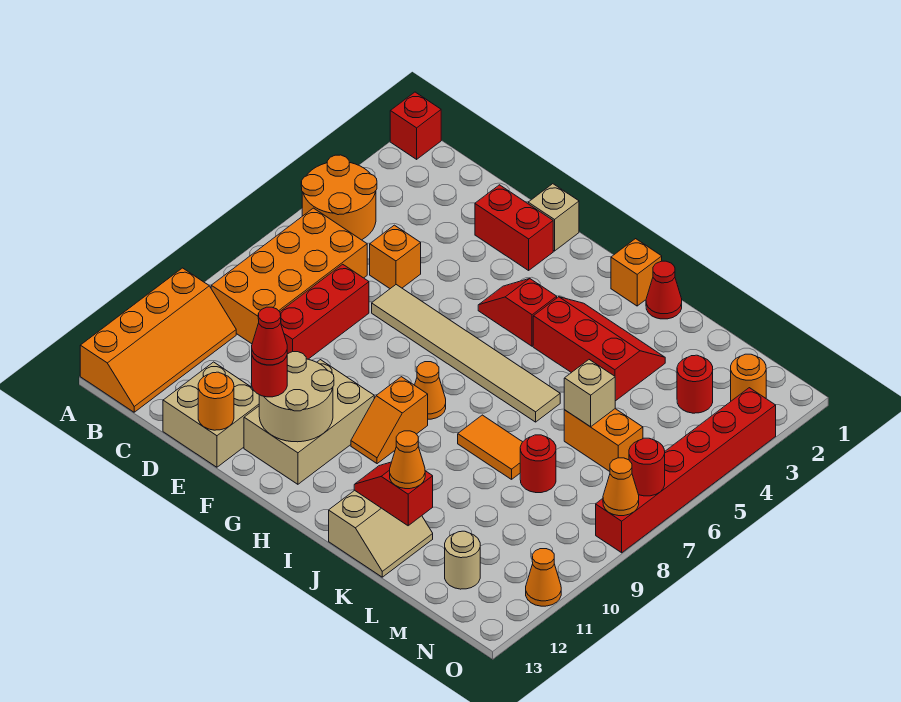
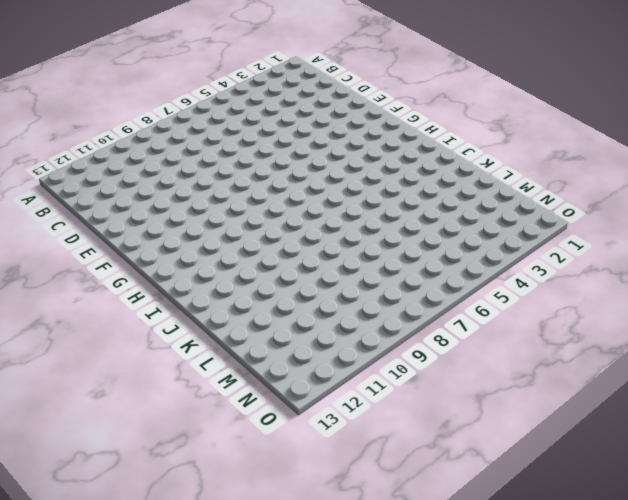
none -> red brick A1 level 1
none -> orange round brick A4:B5 level 1
none -> orange slope A10:B13 level 1 top A
none -> orange brick B6:C9 level 1

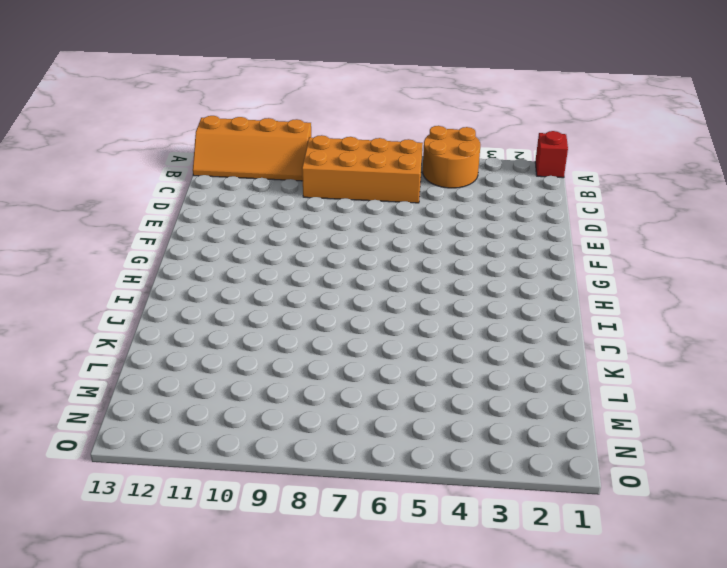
none -> orange brick D5 level 1
none -> red brick D7:D9 level 1
none -> tan brick D12:E13 level 1
none -> red brick E2:F2 level 1

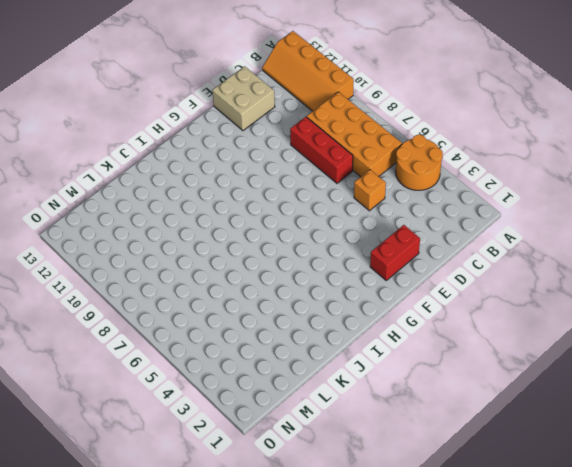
none -> red brick A1 level 1
none -> tan tile E6:J6 level 1
none -> tan brick F1 level 1
none -> tan brick F10:G12 level 1

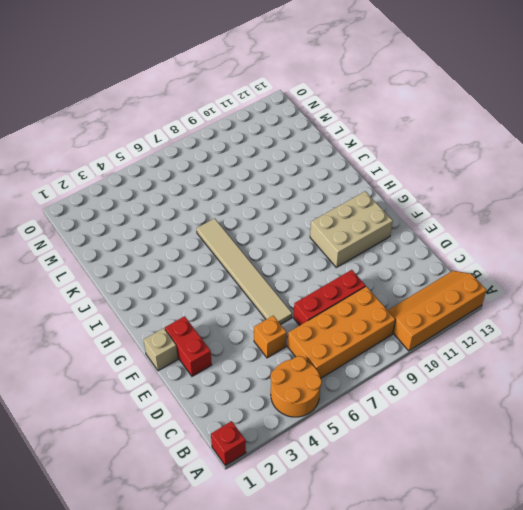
none -> tan brick D12:E13 level 1
none -> red slope G4:H4 level 1 top H
none -> orange cone H8 level 1
none -> orange slope H9:H10 level 1 top 9

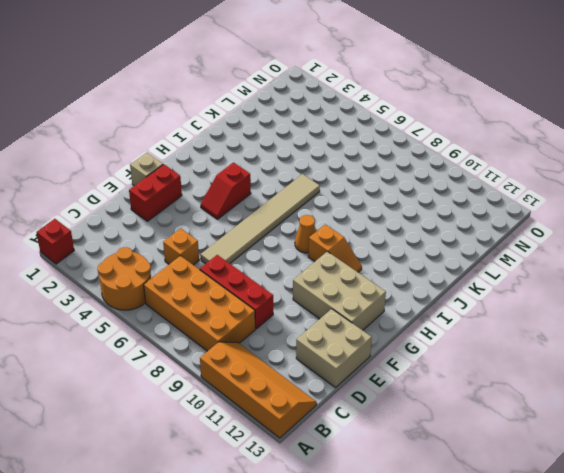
none -> orange brick I1 level 1
none -> red slope I3:K4 level 1 top 4
none -> red cone J1 level 1
none -> orange tile J8:K8 level 1

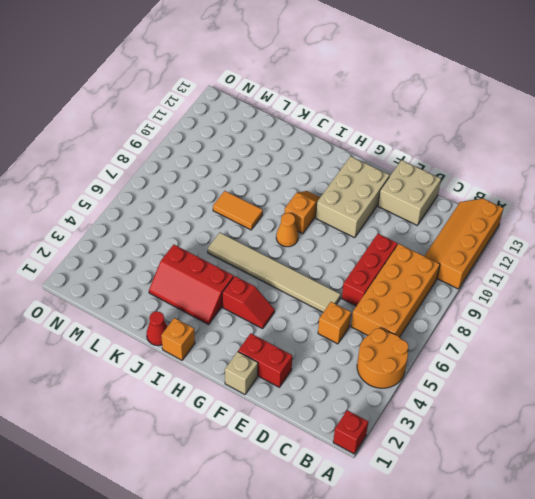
none -> tan slope J12:K13 level 1 top J
none -> orange brick L6:M6 level 1
none -> red round brick L8 level 1
none -> red round brick M3 level 1

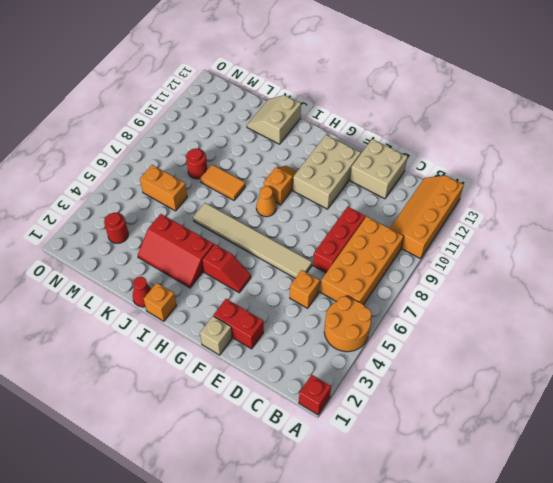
none -> tan round brick M12 level 1
none -> orange round brick N2 level 1
none -> red brick O3:O8 level 1
none -> orange cone O11 level 1

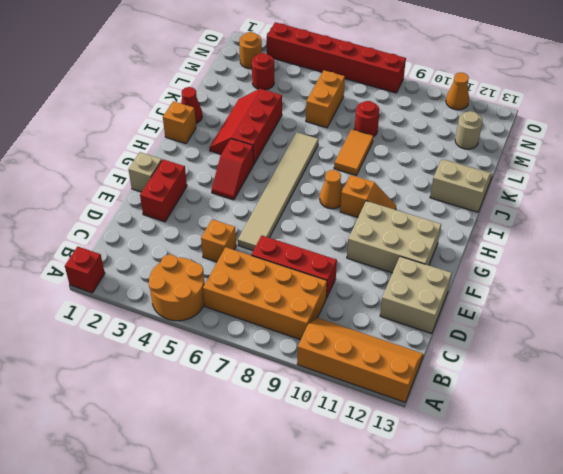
none -> orange round brick E13 level 2
none -> tan round brick F11:G12 level 2
none -> red slope J12:K12 level 2 top K
none -> tan brick L6 level 2

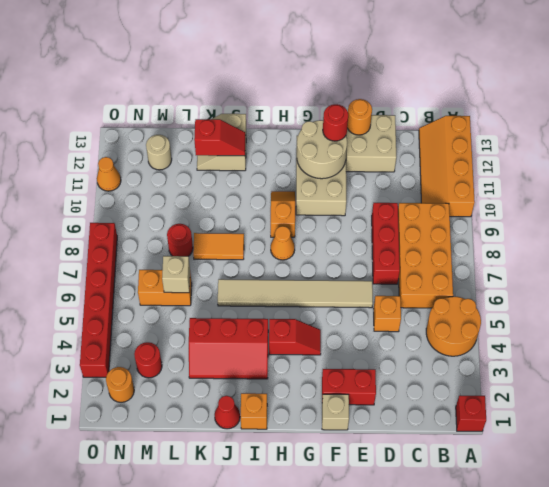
none -> red round brick O7 level 2
none -> orange cone O8 level 2
none -> orange cone K12 level 3
none -> red cone F12 level 4

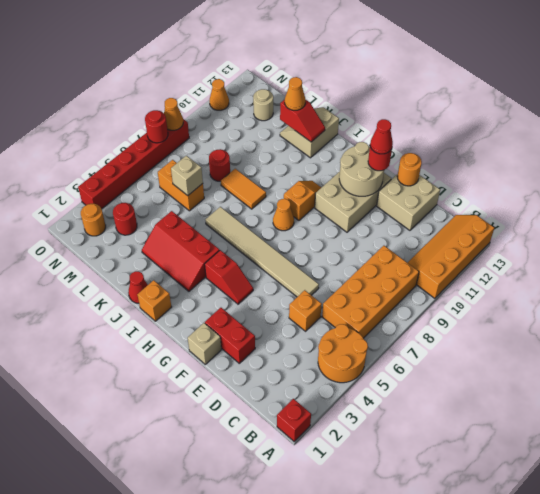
none -> red brick D7:D9 level 1

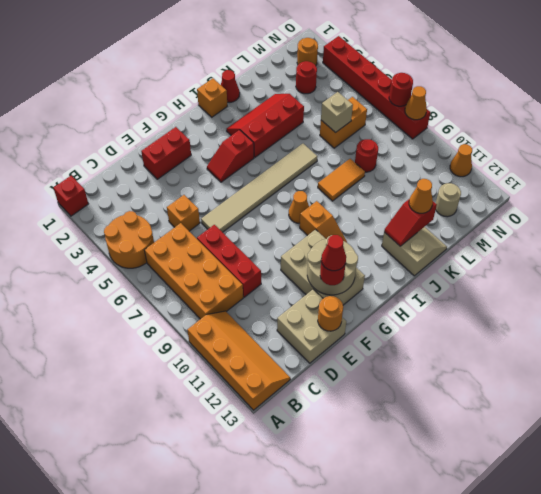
none -> tan brick F1 level 1

